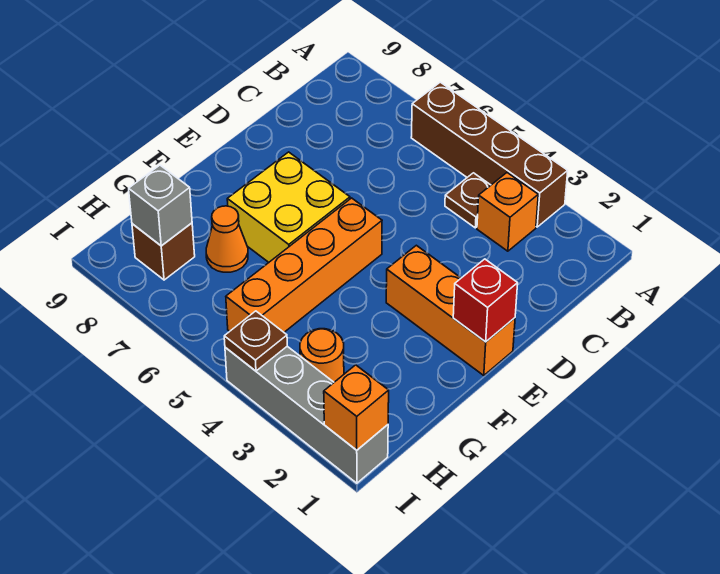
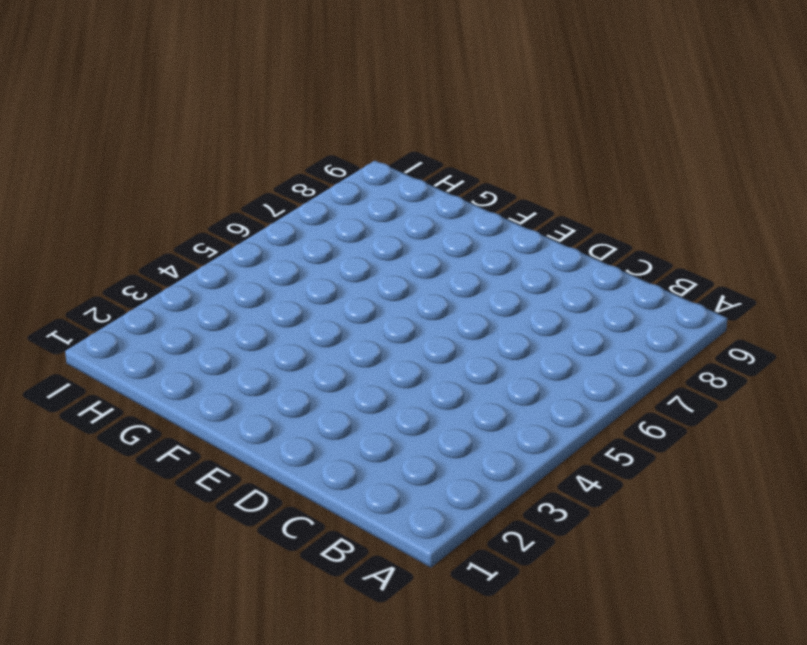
none -> brown brick A3:A6 level 1
none -> orange brick B3 level 1
none -> brown plate B4 level 1

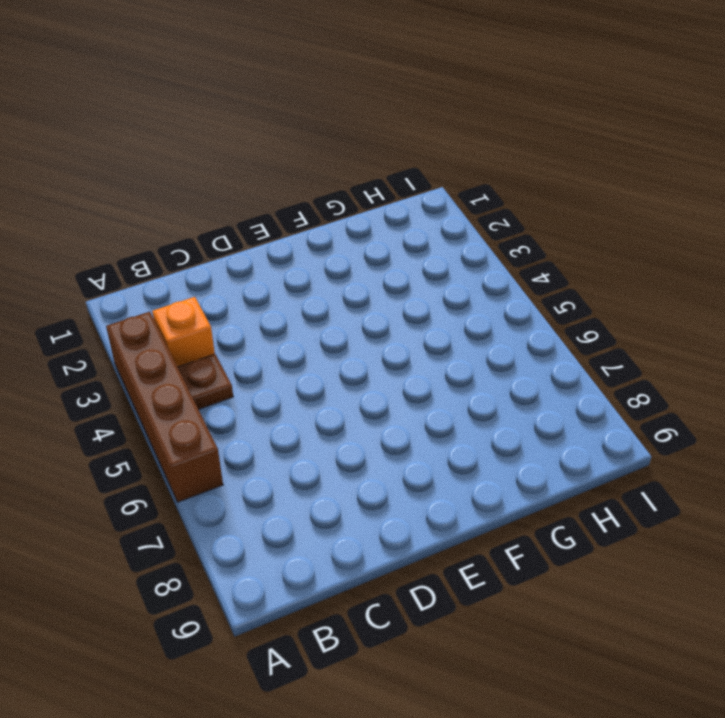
none -> orange brick E1:E3 level 1
none -> orange brick E5:H5 level 1
none -> yellow brick E6:F7 level 1

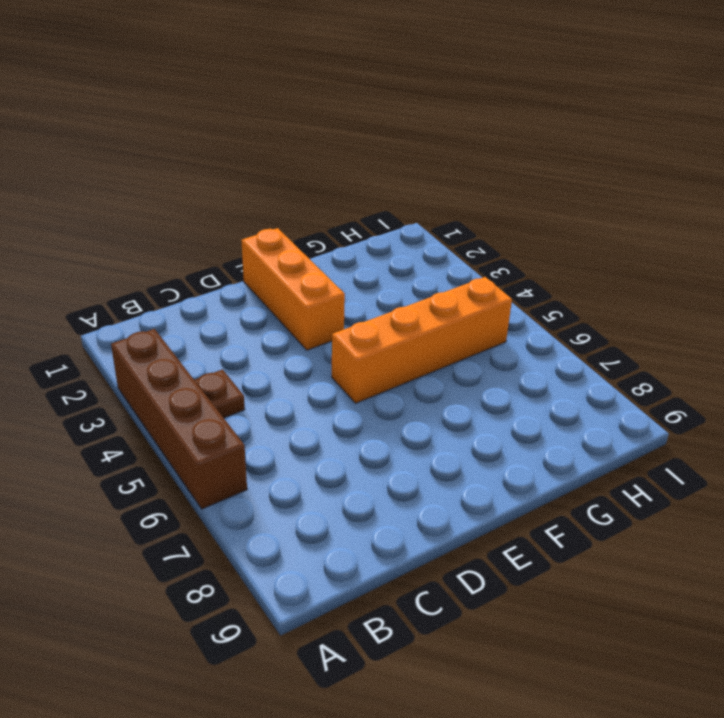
none -> orange brick B3 level 1
none -> yellow brick E6:F7 level 1
none -> orange cone G7 level 1

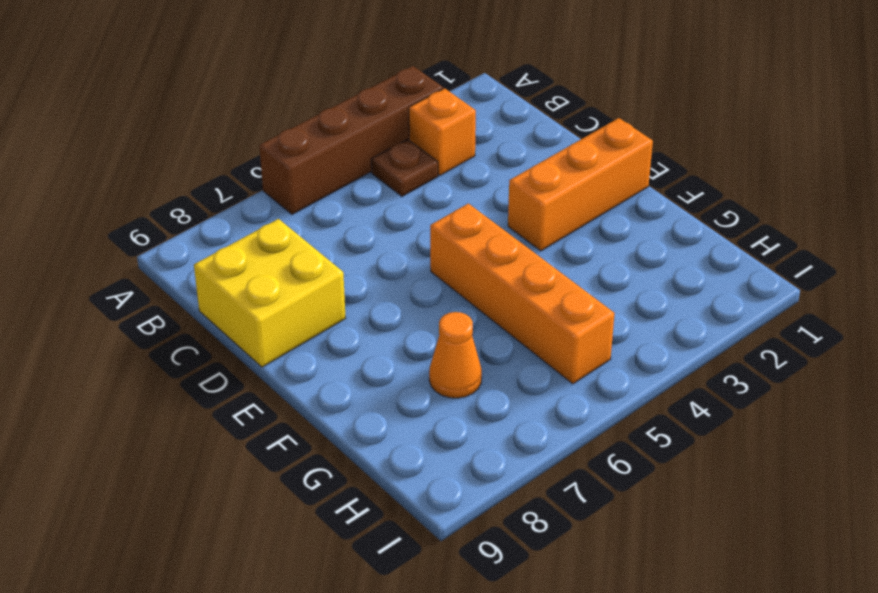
yellow brick C8:D9 level 1 -> yellow brick E6:F7 level 1
none -> orange round brick H3 level 1
none -> brown brick H8 level 1
none -> grey brick I1:I4 level 1

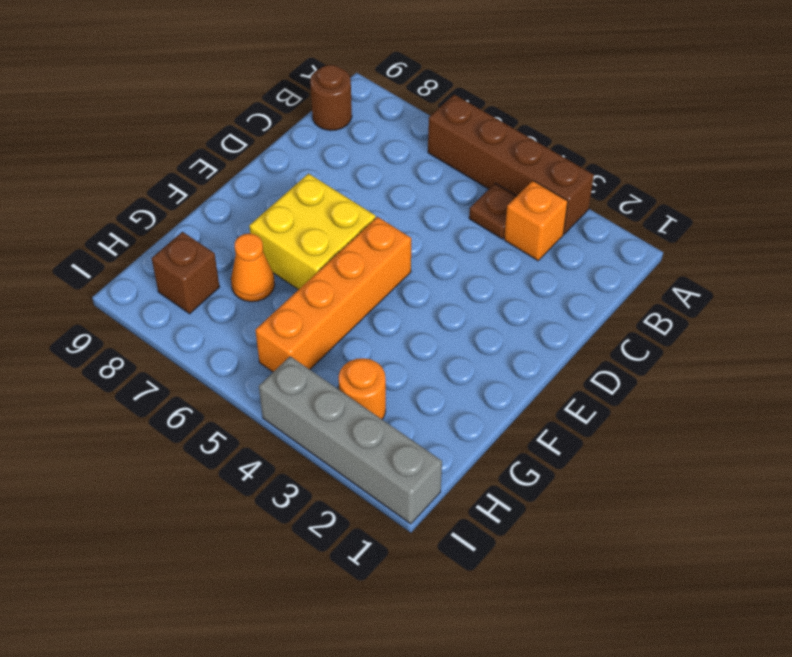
brown round brick B9 level 1 -> none
none -> orange brick E1:E3 level 1
none -> red brick E1 level 2
none -> grey brick H8 level 2

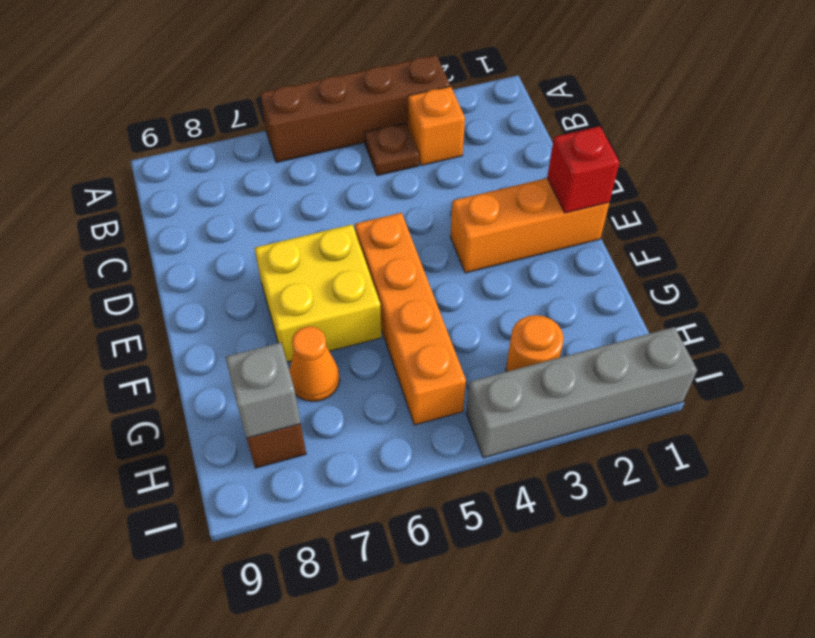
none -> orange brick I1 level 2
none -> brown plate I4 level 2

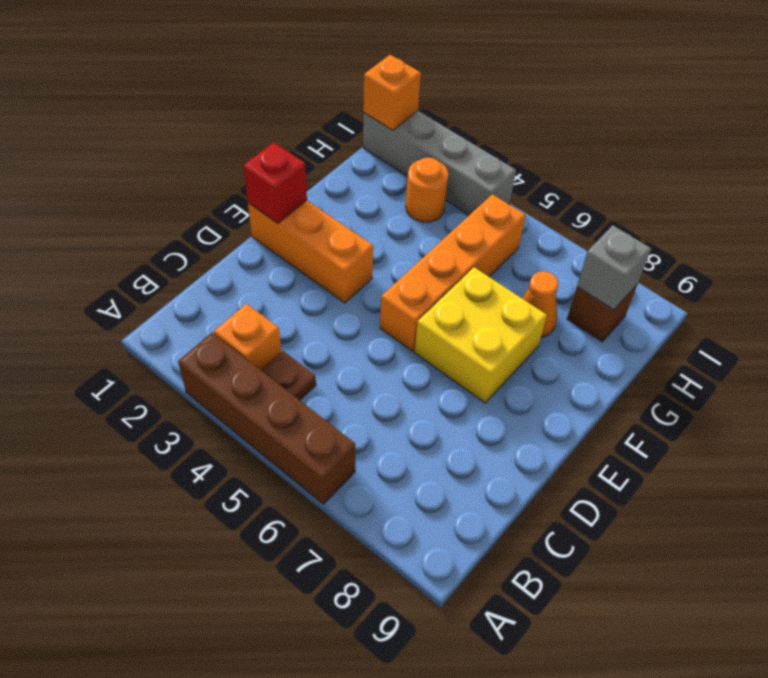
none -> brown plate I4 level 2

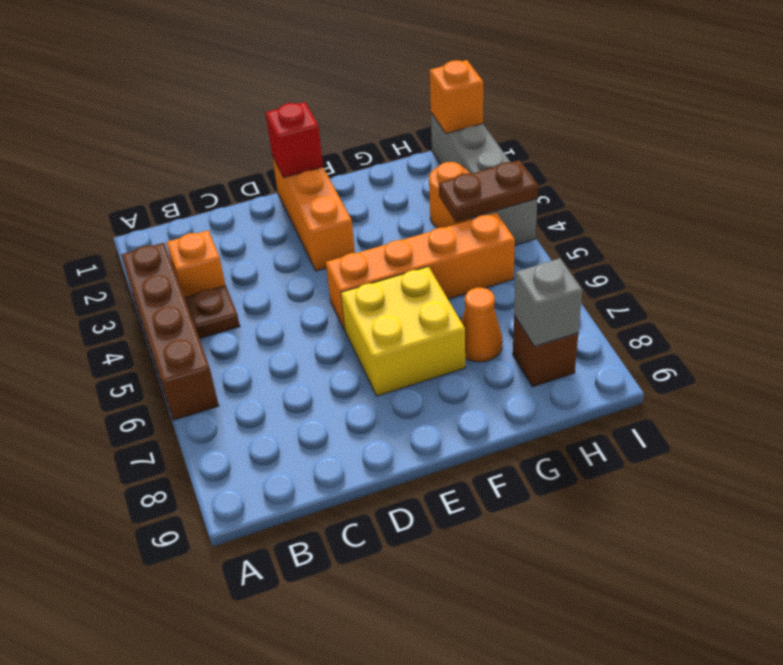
brown plate H4:I4 level 2 -> brown plate I4 level 2

